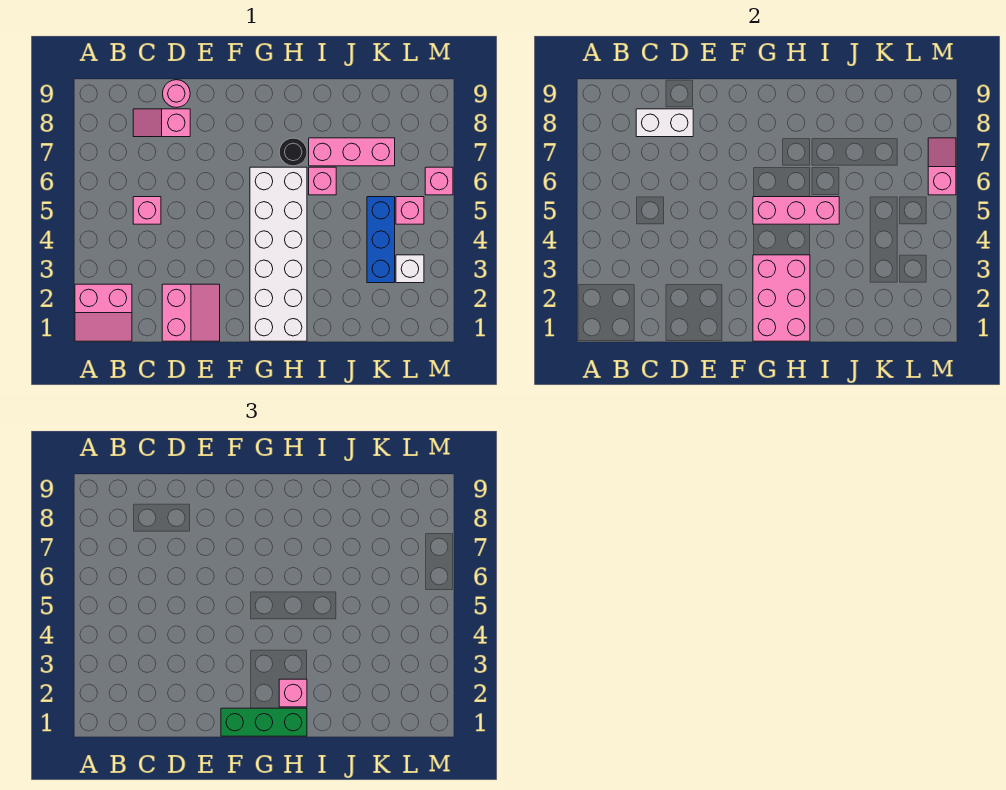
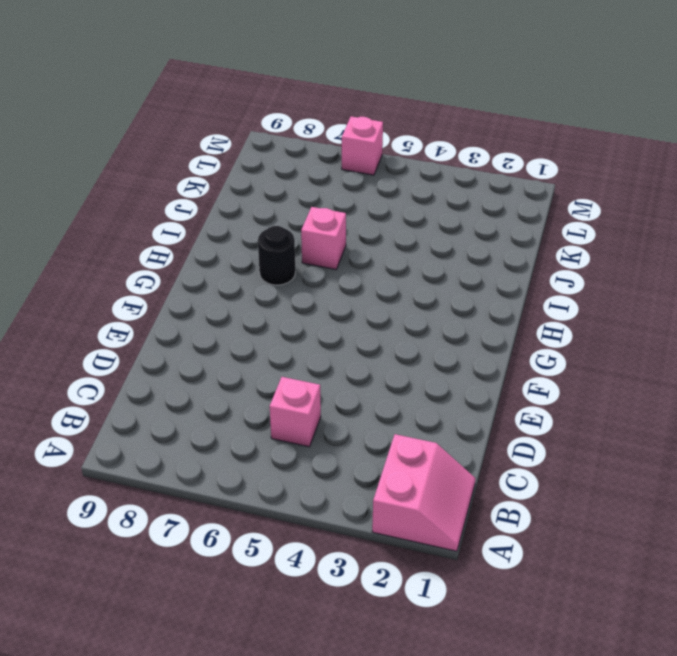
none -> pink slope C8:D8 level 1 top D
none -> pink slope D1:E2 level 1 top D
none -> pink round brick D9 level 1

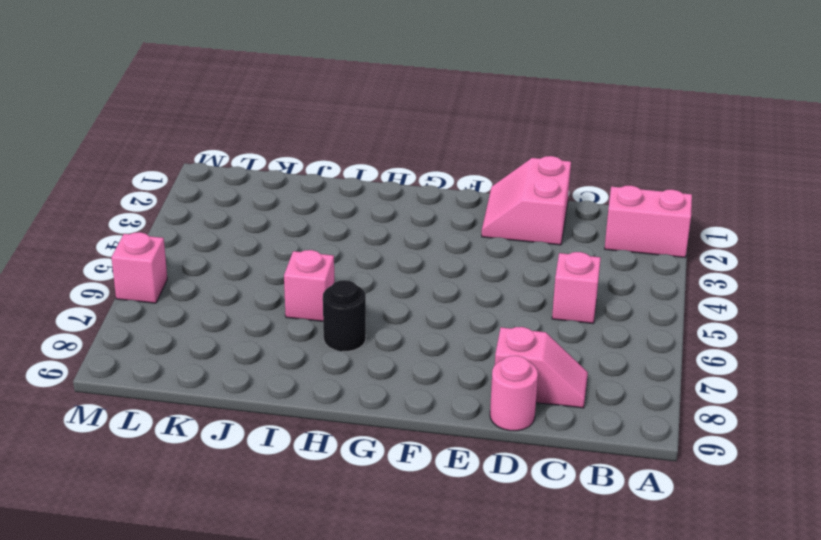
none -> white brick G1:H6 level 1
none -> pink brick I7:K7 level 1
none -> blue brick K3:K5 level 1

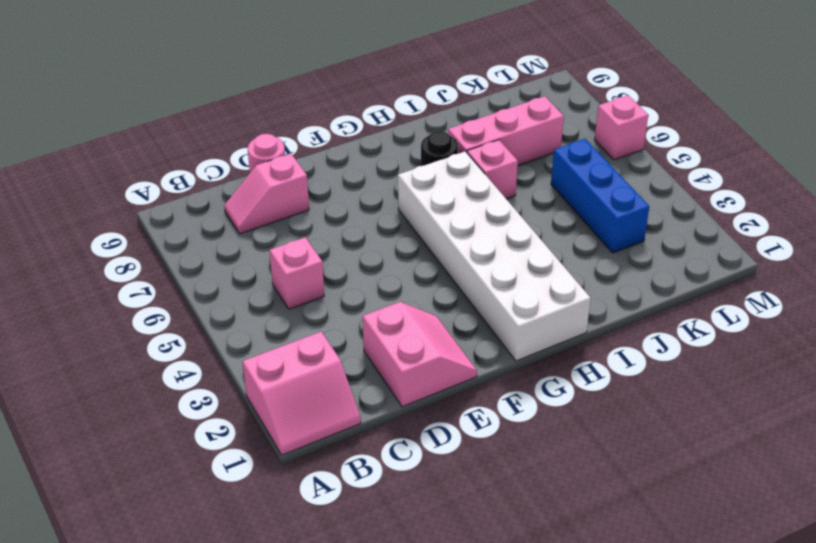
none -> white brick L3 level 1
none -> pink brick L5 level 1
none -> white brick C8:D8 level 2

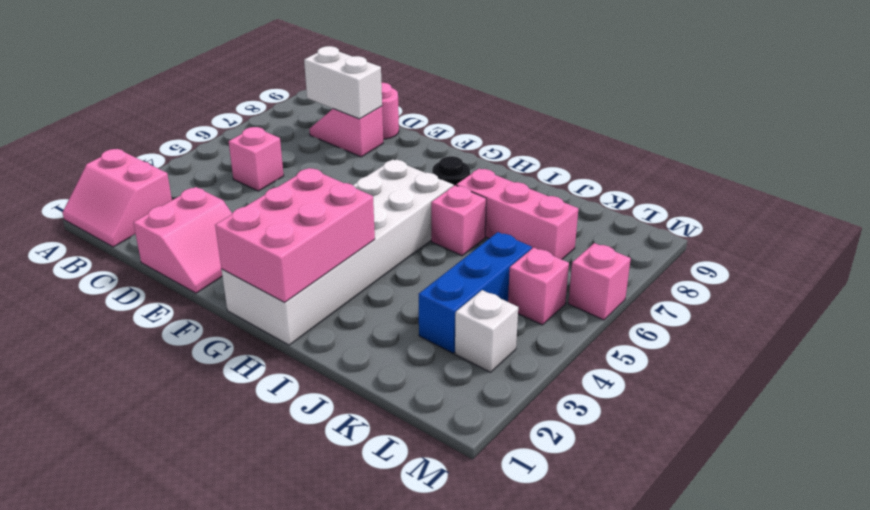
none -> pink brick G5:I5 level 2
none -> pink slope M6:M7 level 2 top 6
none -> green brick F1:H1 level 3

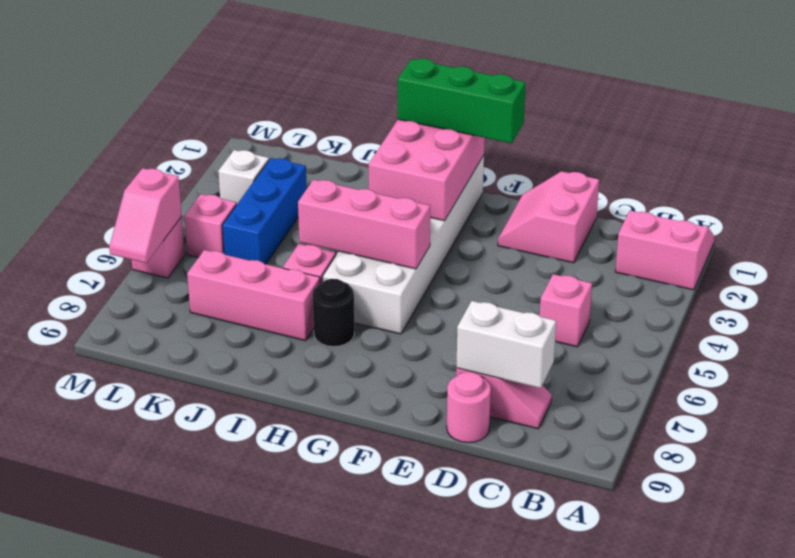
none -> pink brick H2 level 3

